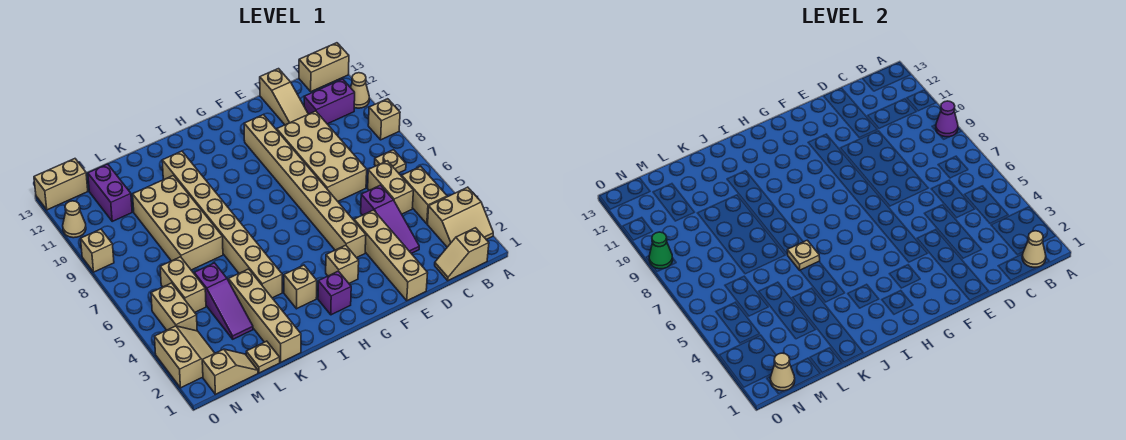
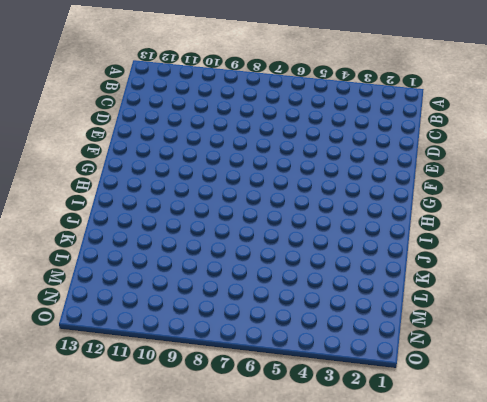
none -> tan slope A2:B3 level 1 top 3
none -> tan brick A9 level 1
none -> tan cone A11 level 1
none -> tan brick A13:B13 level 1

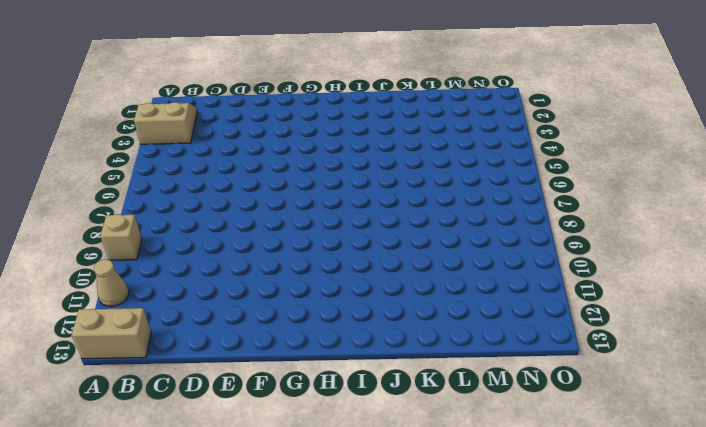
none -> tan slope B1:C1 level 1 top B
none -> tan brick B4:B5 level 1
none -> tan plate B7 level 1
none -> purple brick B11:C11 level 1

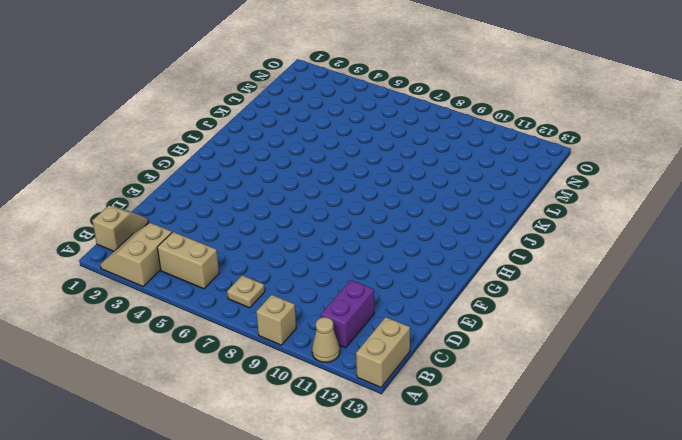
none -> tan brick C5:C6 level 1
none -> purple slope D3:D5 level 1 top 5
none -> tan brick D7:E10 level 1
none -> tan slope D11:D13 level 1 top 13

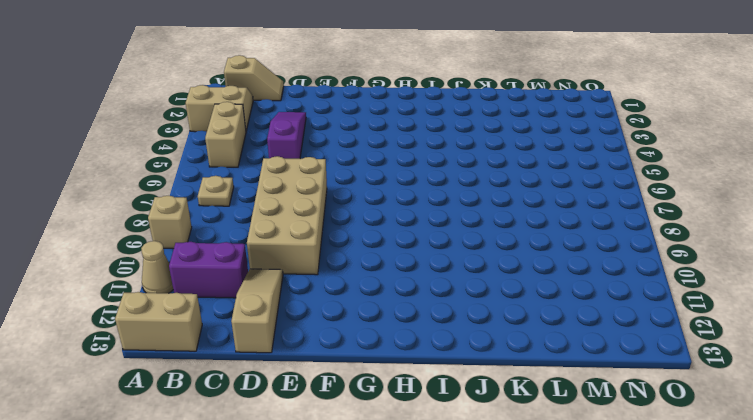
none -> tan brick C5:C6 level 1
none -> tan brick E1:E4 level 1
none -> tan brick F4:F11 level 1
none -> tan brick G3 level 1

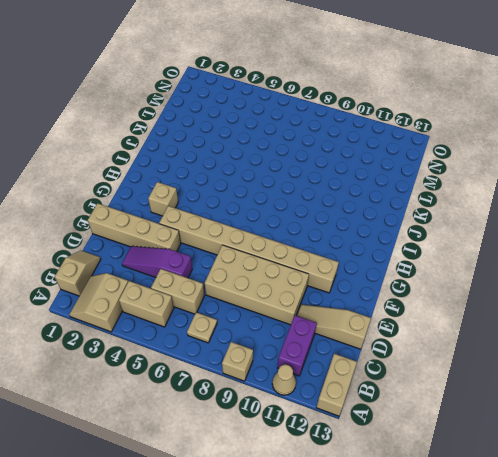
none -> purple brick H2 level 1
none -> tan brick I3 level 1
none -> tan brick J4:J11 level 1
none -> tan brick K1:K4 level 1

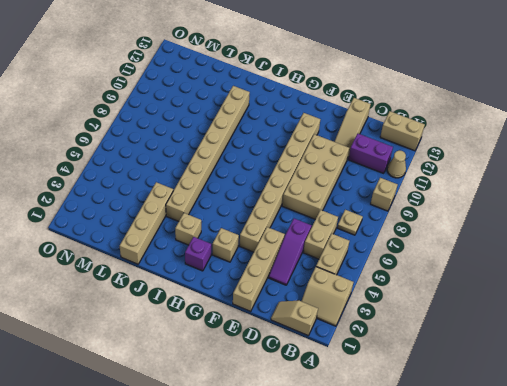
none -> tan brick K7:L10 level 1
none -> tan plate L1 level 1
none -> purple slope L3:L5 level 1 top 5
none -> tan slope M1:N1 level 1 top N

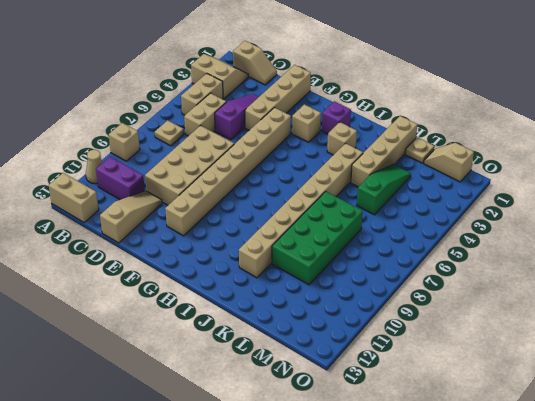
green brick K7:L10 level 1 -> tan brick K7:L10 level 1
green slope L3:L5 level 1 top 5 -> purple slope L3:L5 level 1 top 5
none -> tan brick M5:M6 level 1
none -> purple brick M11:M12 level 1
none -> tan slope N2:O3 level 1 top O
none -> tan brick N4:N5 level 1

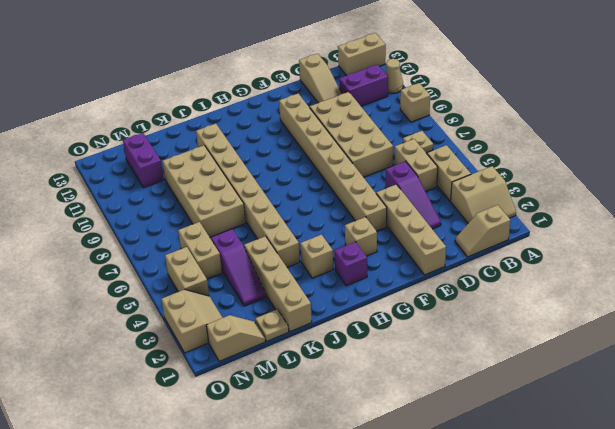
none -> tan brick N13:O13 level 1
none -> tan brick O9 level 1
none -> tan cone O11 level 1
none -> purple cone A9 level 2

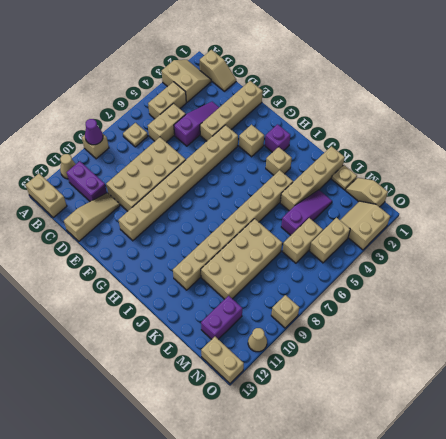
none -> tan cone B1 level 2
none -> tan plate J6 level 2
none -> tan cone N1 level 2
none -> green cone O9 level 2

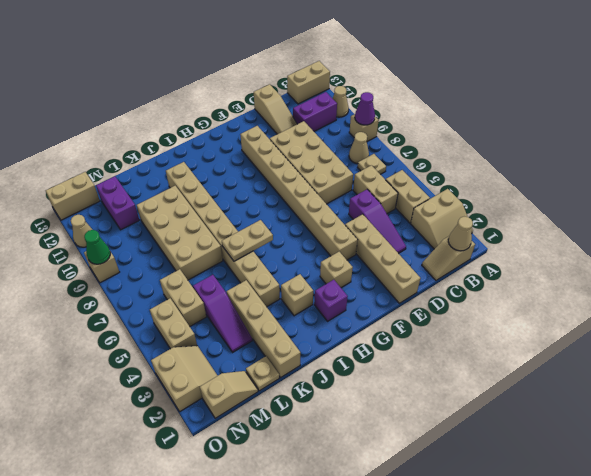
tan cone B8 level 1 -> tan cone N1 level 2
tan plate I6:J6 level 2 -> tan plate J6 level 2

